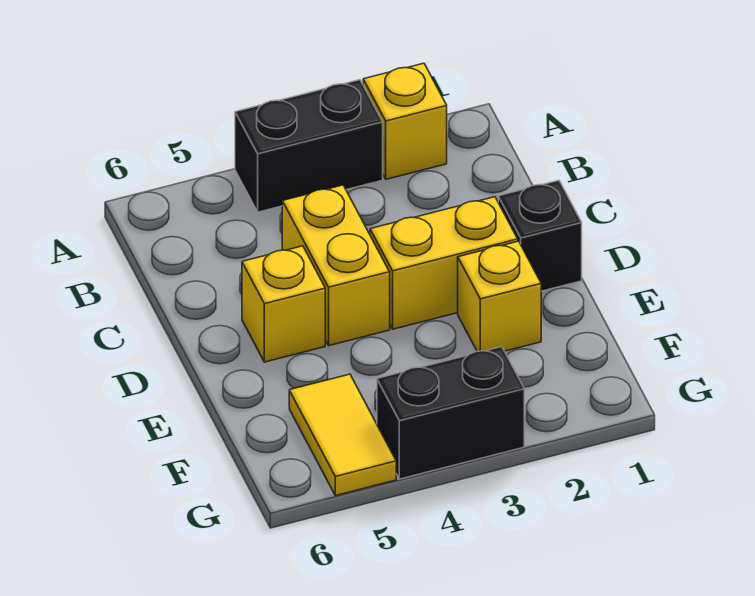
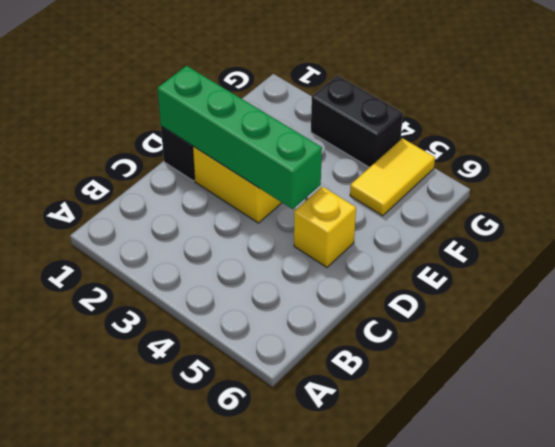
green brick D1:D4 level 2 -> none
none -> yellow brick A2 level 1
none -> black brick A3:A4 level 1

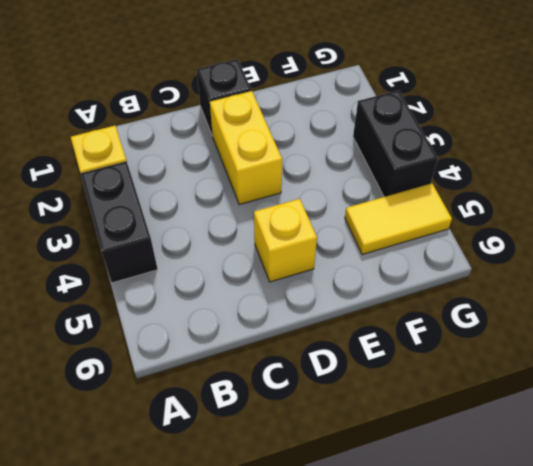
none -> yellow brick C4:D4 level 1
none -> yellow brick E2 level 1

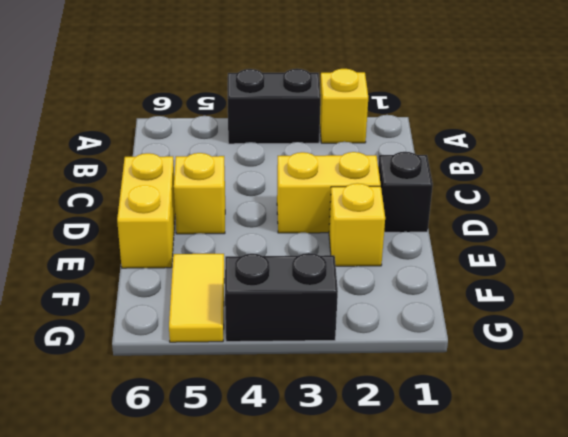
yellow brick D6:E6 level 1 -> yellow brick C4:D4 level 1

